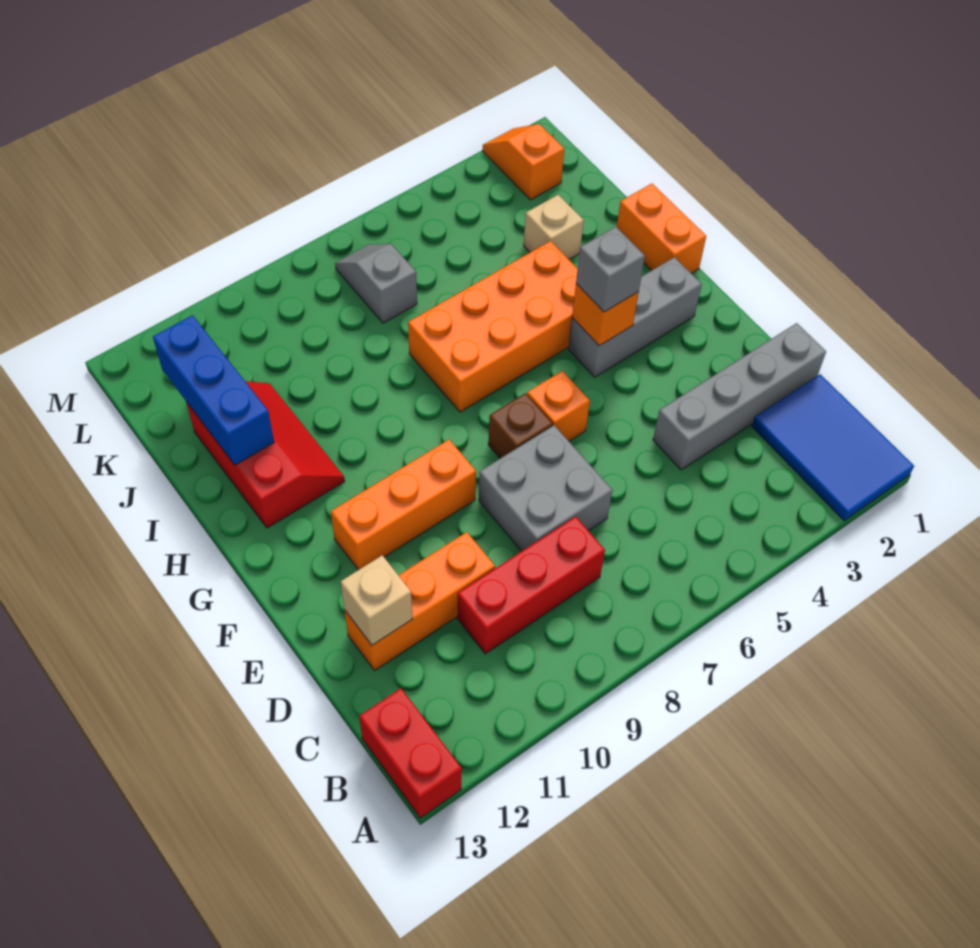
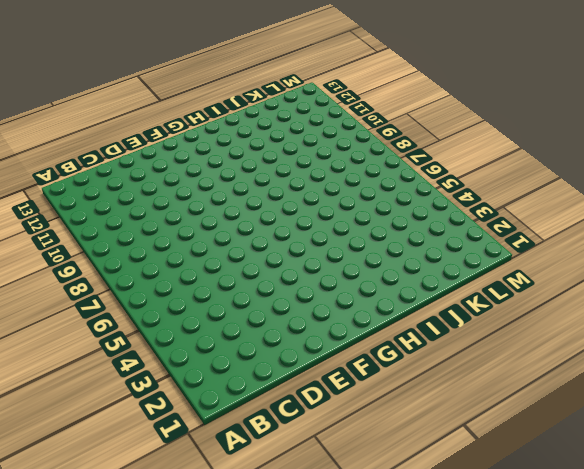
none -> blue tile A1:C2 level 1
none -> red brick A13:B13 level 1
none -> red brick C8:C10 level 1

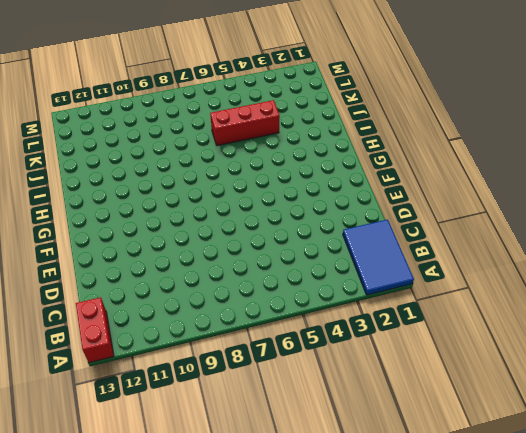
red brick J4:J6 level 1 -> red brick C8:C10 level 1
none -> grey brick D1:D4 level 1
none -> grey brick D7:E8 level 1
none -> orange brick D10:D12 level 1

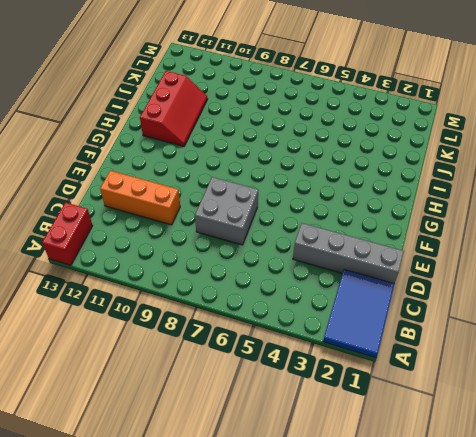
none -> red brick C8:C10 level 1
none -> orange brick F6 level 1
none -> brown brick F7 level 1

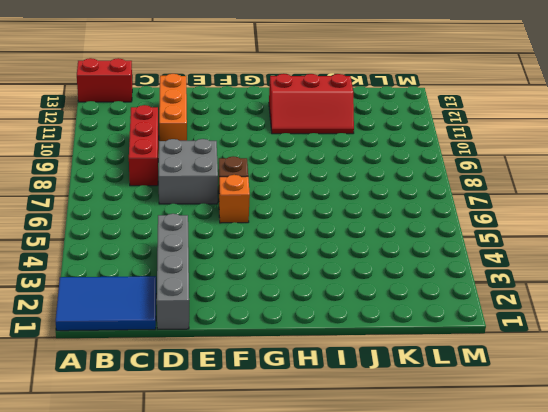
none -> orange brick F9:F11 level 1
none -> grey brick G2:G4 level 1
none -> orange brick H1:I1 level 1

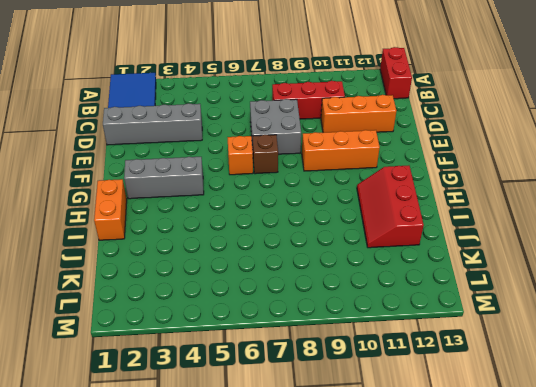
none -> orange brick H4:I7 level 1
none -> tan brick J3 level 1
none -> grey slope K7:L7 level 1 top K

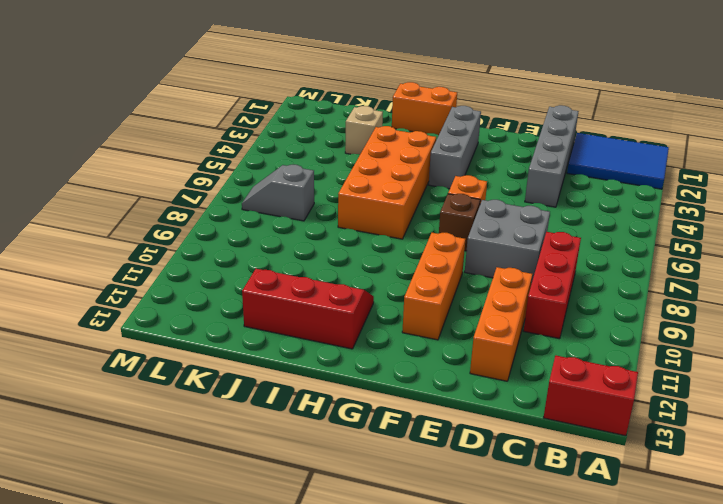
none -> orange slope L2:M2 level 1 top L
none -> tan brick D12 level 2
none -> orange brick G4 level 2

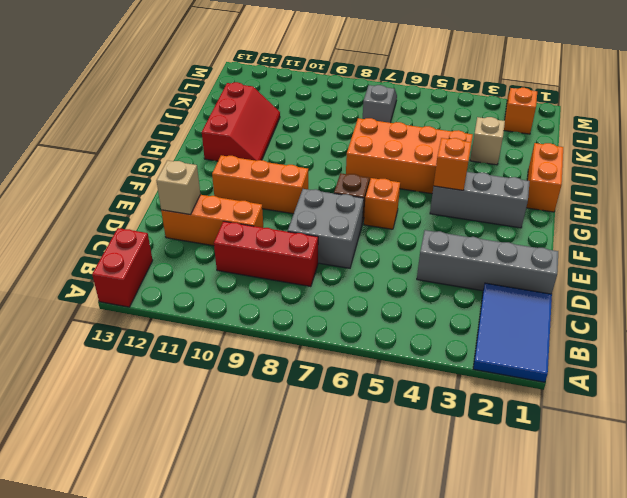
none -> blue brick I12:K12 level 2
none -> grey brick G4 level 3

